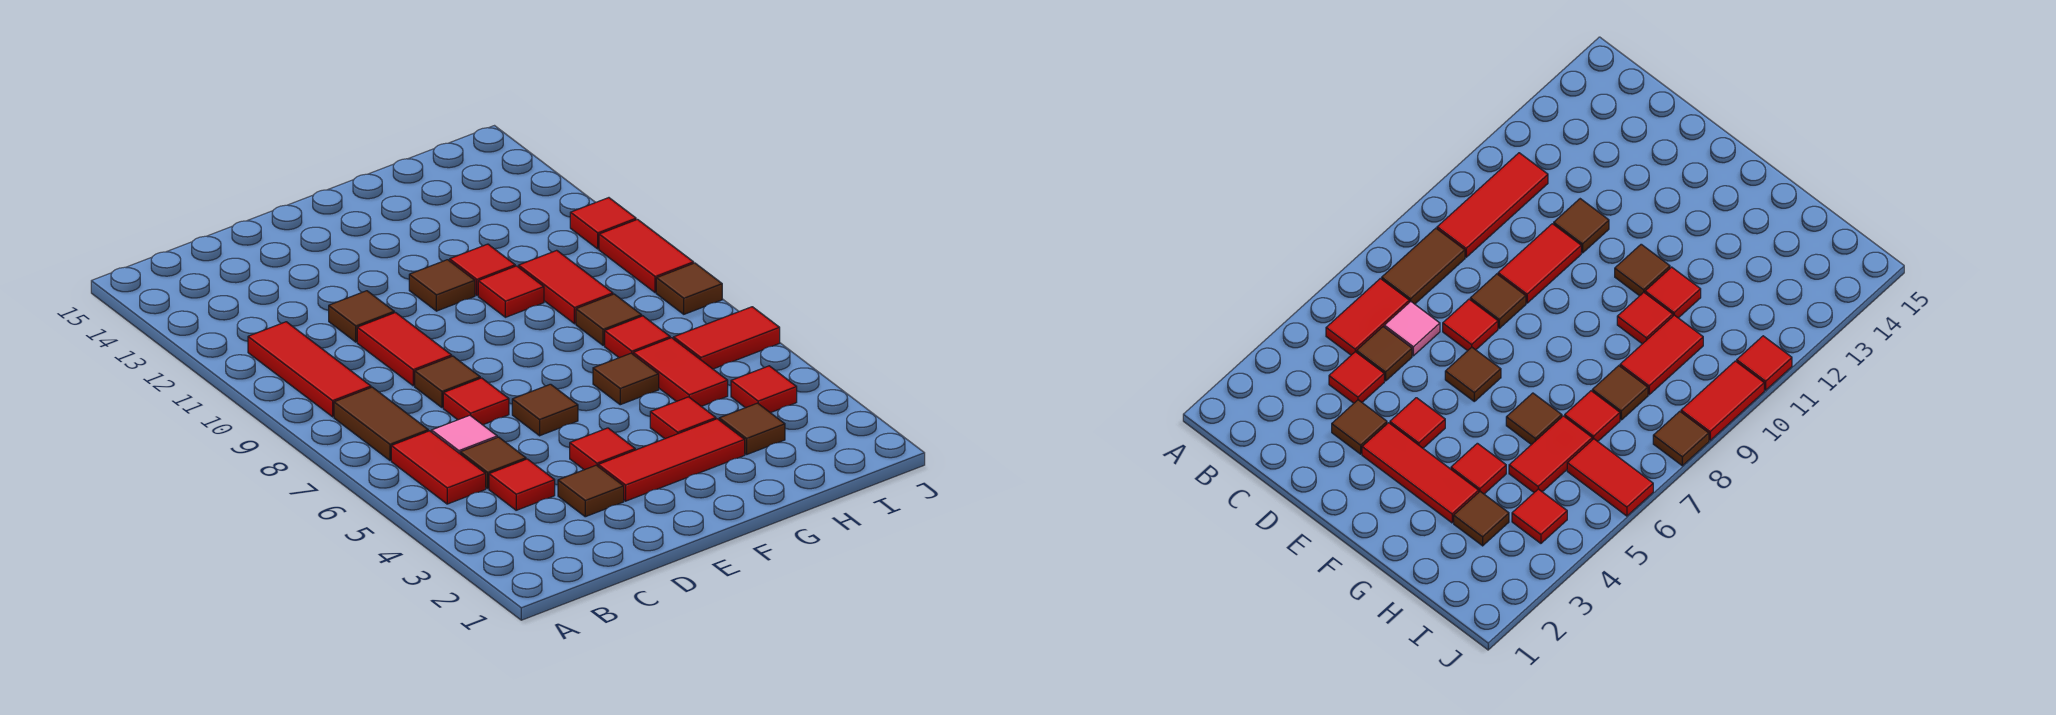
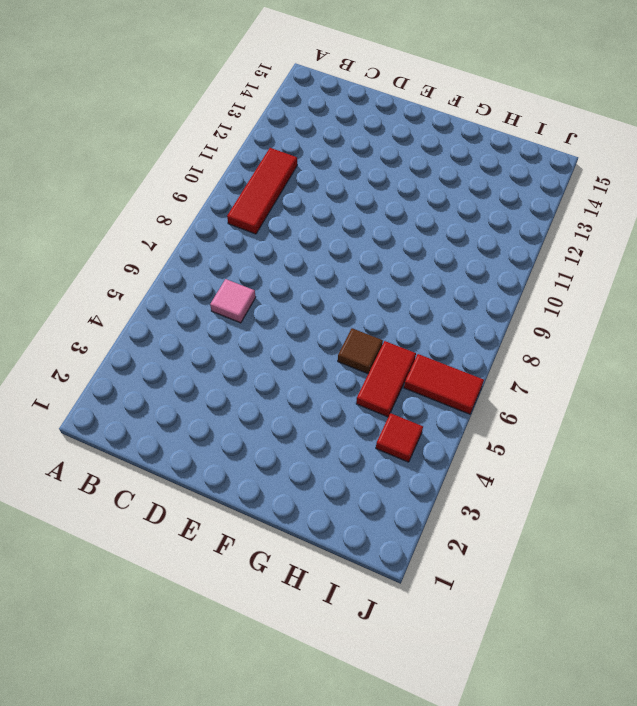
none -> red tile B5:B6 level 1
none -> brown tile B7:B8 level 1
none -> red tile C4 level 1

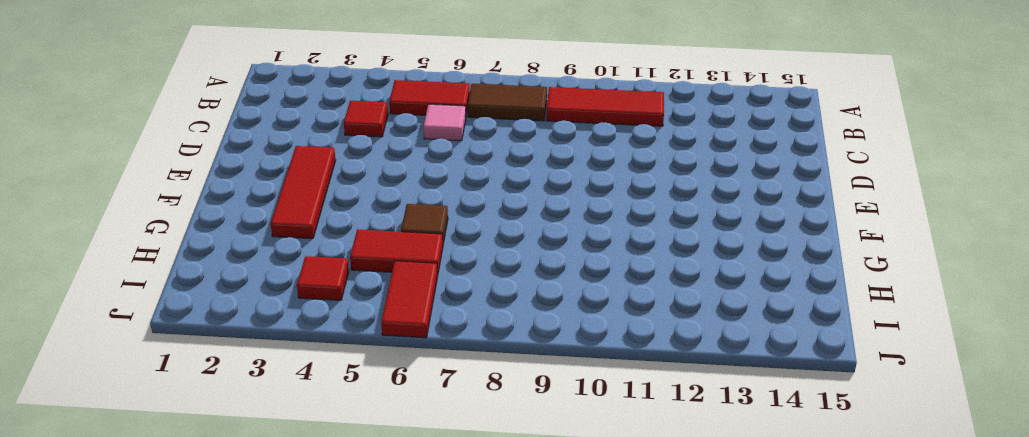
none -> brown tile C5 level 1
none -> brown tile D3 level 1
none -> red tile D7 level 1

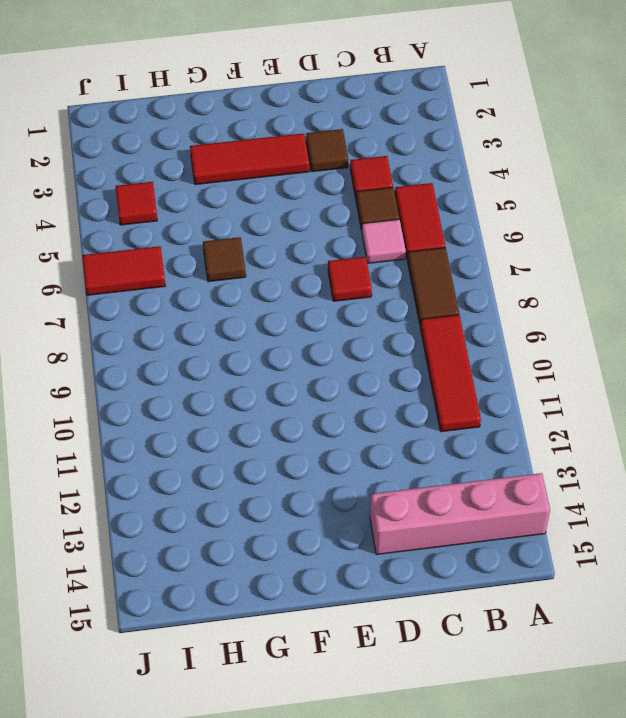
pink brick A14:D14 level 1 -> none
none -> brown tile D8 level 1
none -> red tile D9:D10 level 1
none -> brown tile D11 level 1

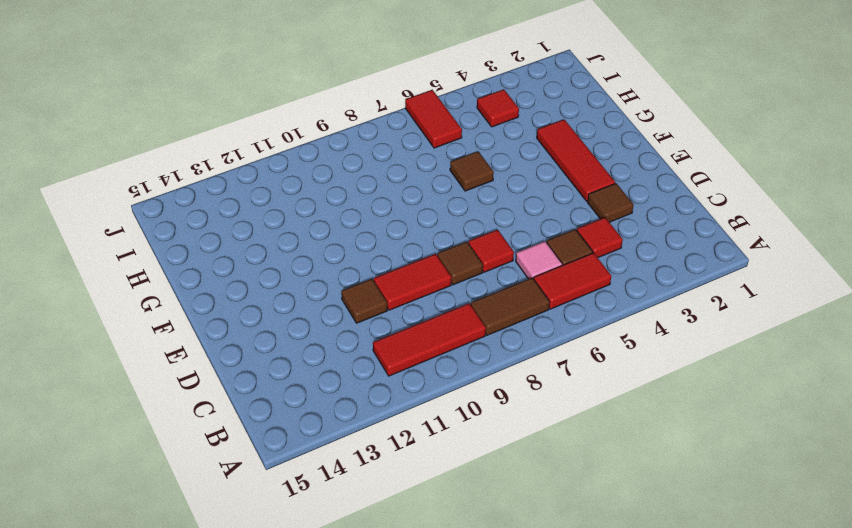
none -> red tile E4 level 1
none -> brown tile E6 level 1
none -> brown tile F11 level 1

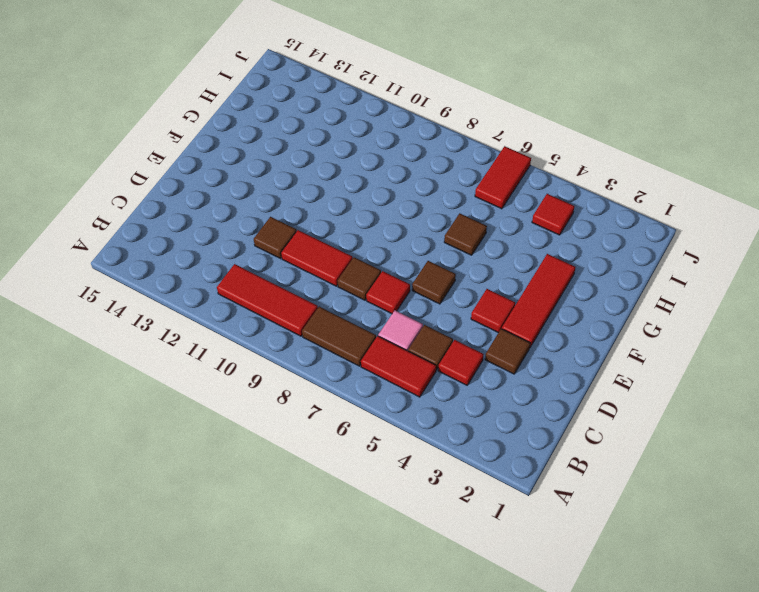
none -> brown tile F11 level 1
none -> red tile G4 level 1
none -> red tile G10 level 1

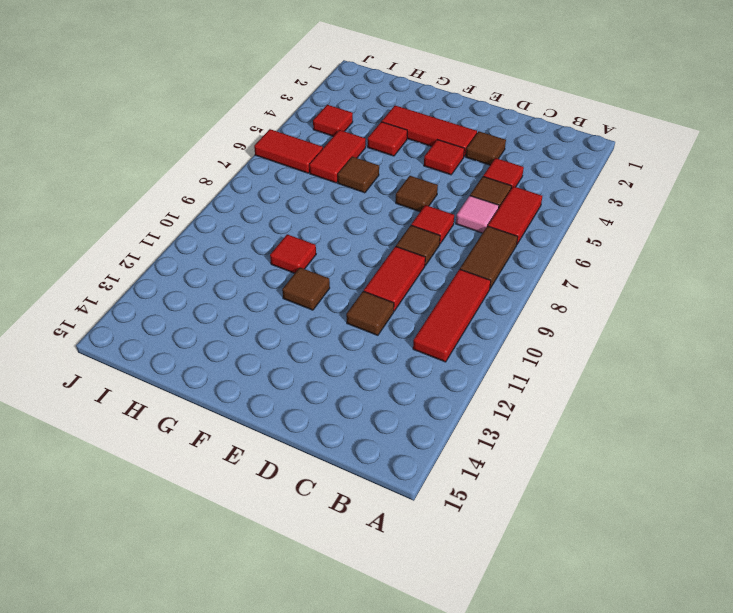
none -> red tile G11 level 1
none -> brown tile H3 level 1
none -> red tile H7 level 1

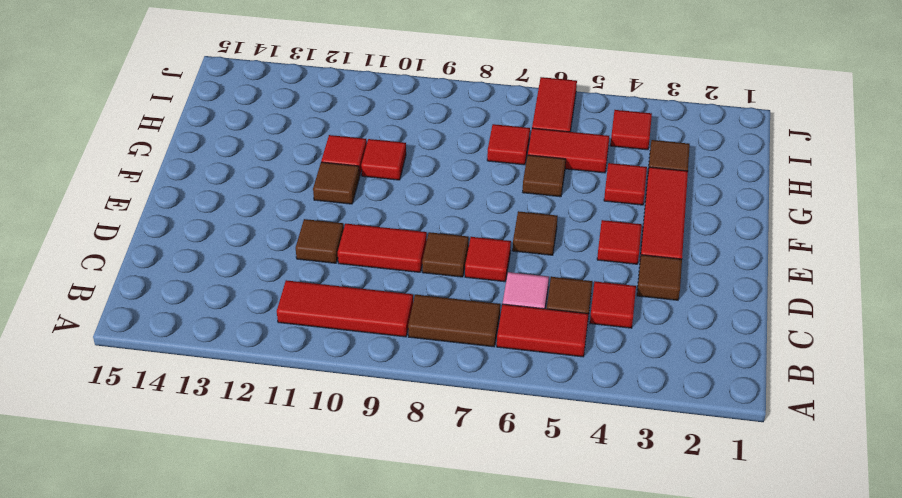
none -> brown tile H8 level 1
none -> red tile H9:H10 level 1
none -> brown tile J8 level 1

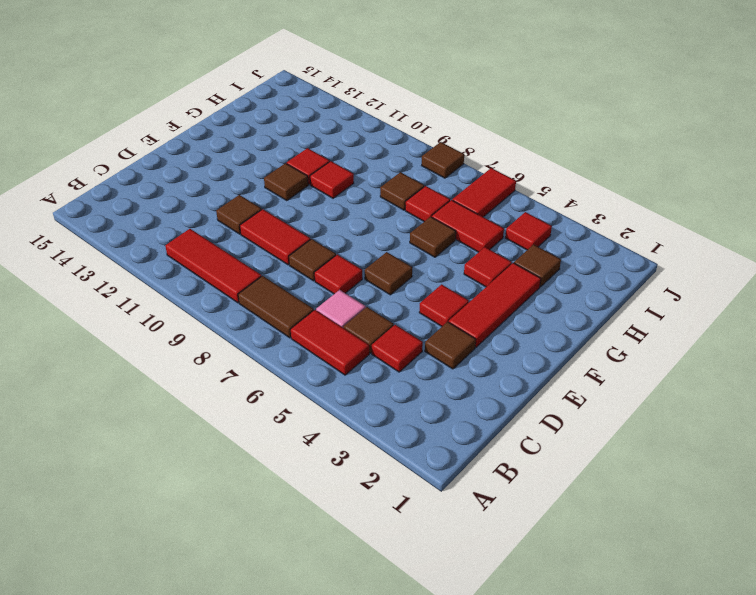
none -> red tile H9:H10 level 1
none -> red tile J9:J10 level 1
none -> red tile J11 level 1

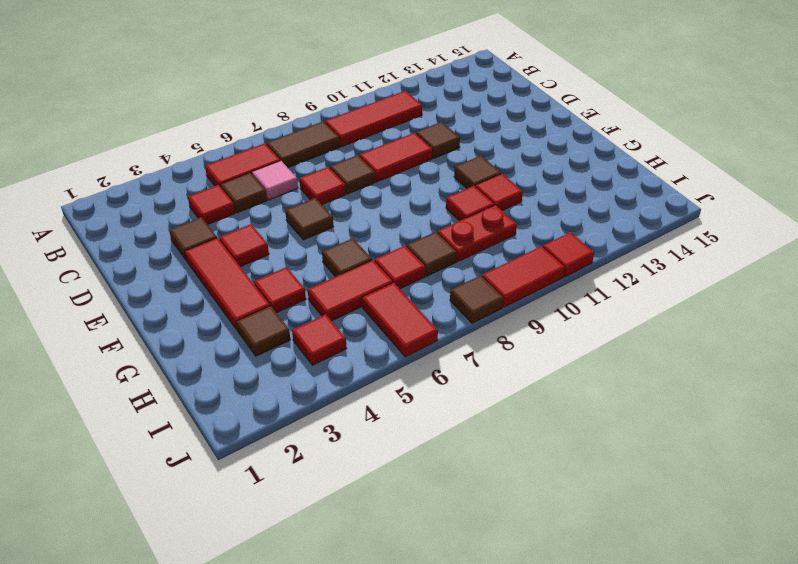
red plate H9:H10 level 1 -> red tile H9:H10 level 1

